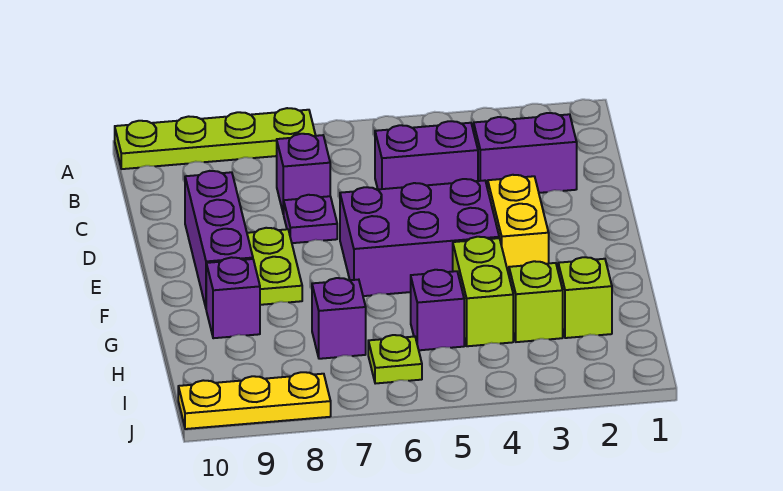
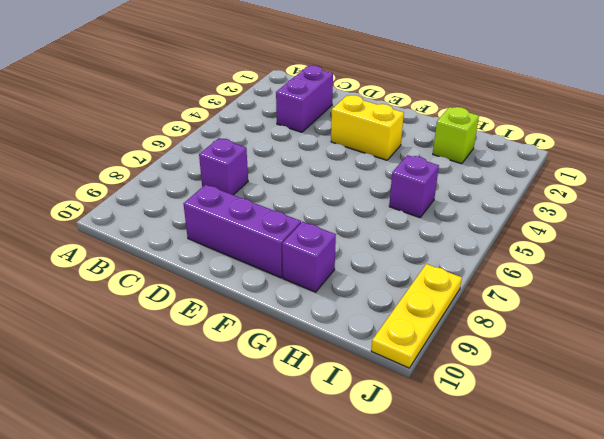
none -> lime plate A7:A10 level 1
none -> purple brick C4:C5 level 1
none -> purple plate D7 level 1

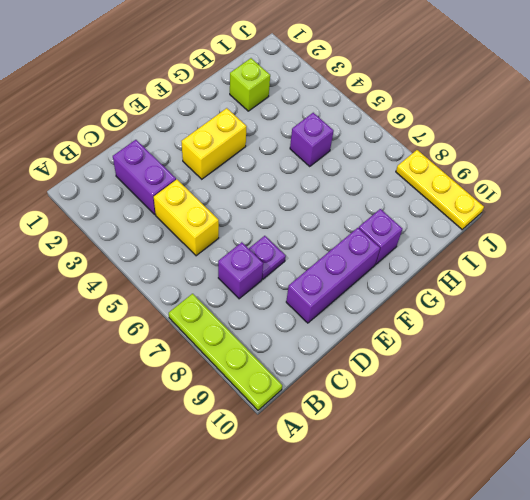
yellow brick C4:C5 level 1 -> purple brick C4:C5 level 1
none -> purple brick E4:F6 level 1
none -> lime plate E8:F8 level 1
none -> lime brick G4:H4 level 1

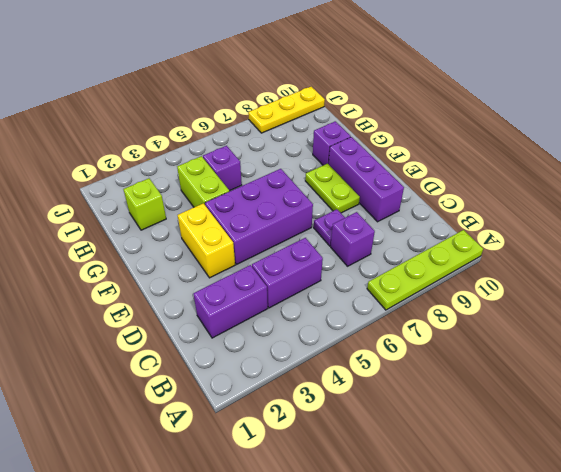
none -> lime brick H3 level 1
none -> purple brick H7 level 1
none -> lime plate I6 level 1

